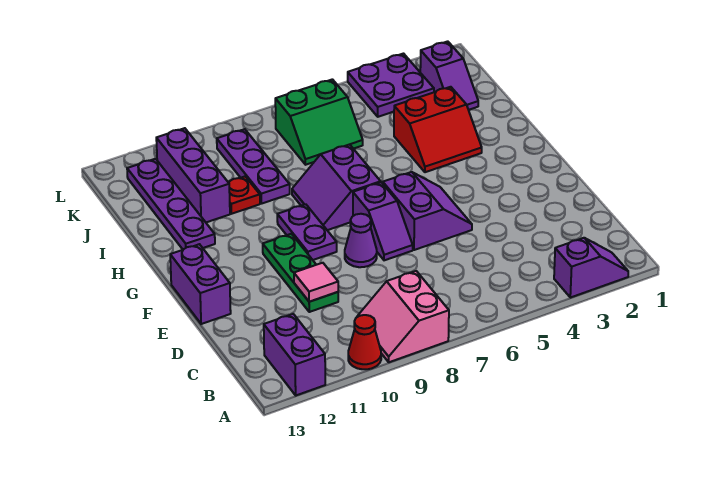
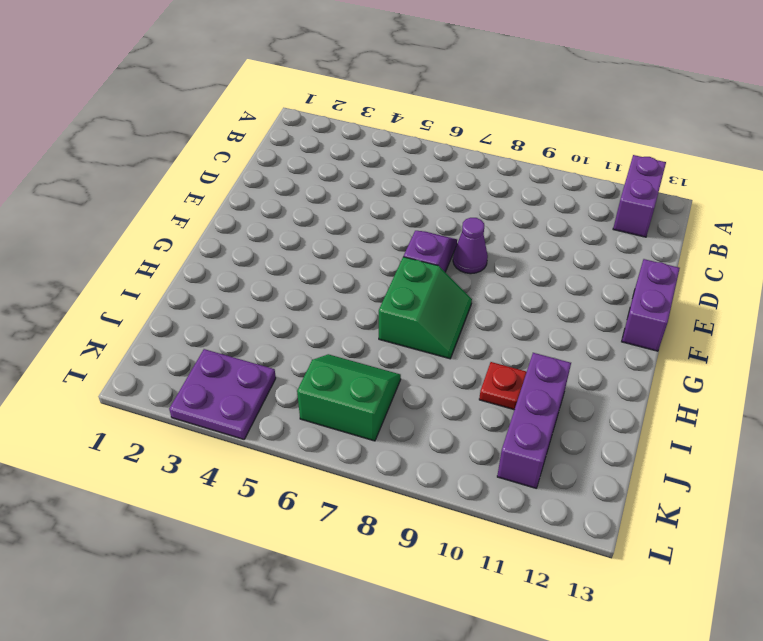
green slope G7:H8 level 1 top 7 -> purple slope G7:H8 level 1 top 7
none -> purple slope A2:A3 level 1 top 3
none -> pink slope A8:B9 level 1 top 8
none -> red cone A10 level 1

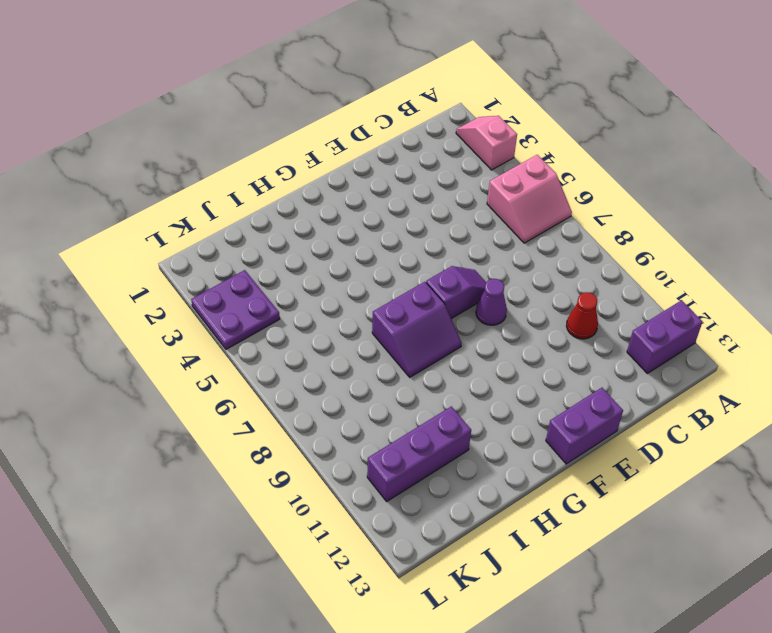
pink slope A2:A3 level 1 top 3 -> purple slope A2:A3 level 1 top 3
pink slope A5:B6 level 1 top 5 -> pink slope A8:B9 level 1 top 8
red cone C10 level 1 -> red cone A10 level 1
none -> green plate D10:F10 level 1
none -> purple slope E5:F6 level 1 top 6
none -> purple plate F9:G9 level 1

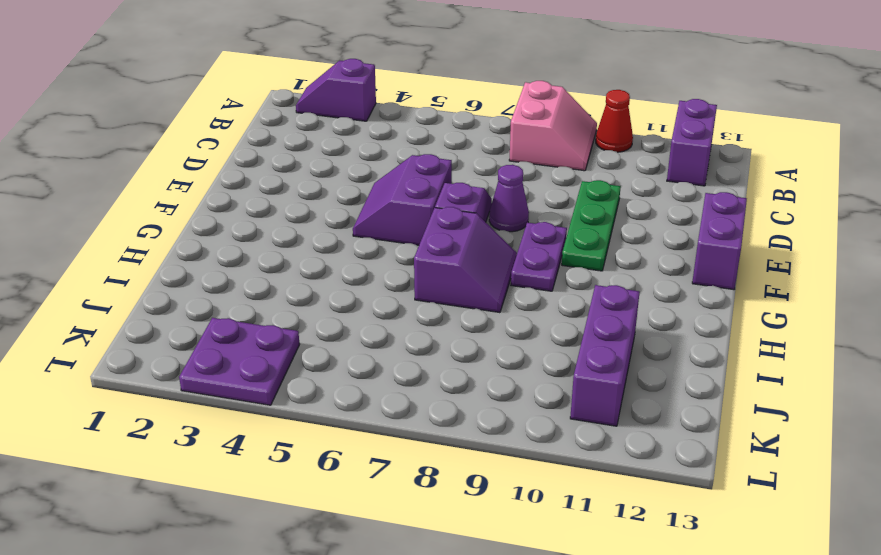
none -> red slope H3:I4 level 1 top I
none -> purple plate H12:K12 level 1
none -> purple plate I9:K9 level 1

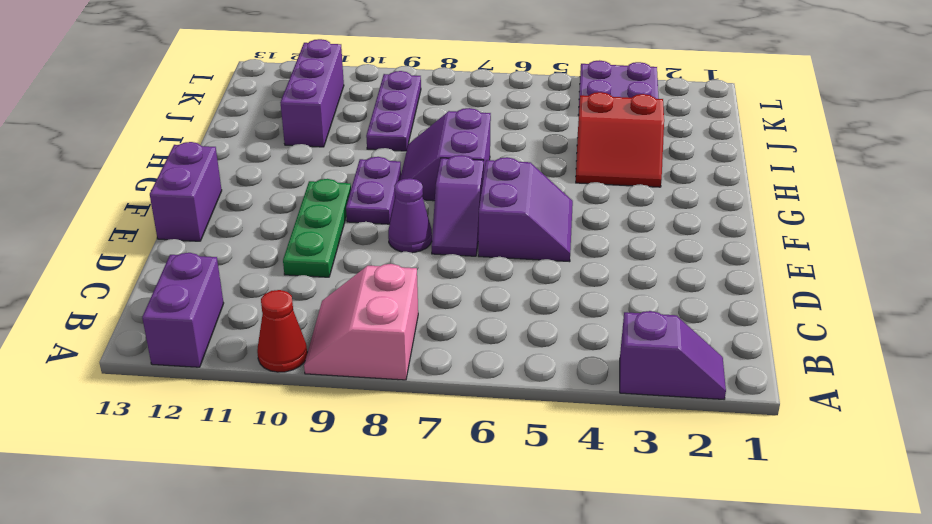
none -> purple plate H12:K12 level 1
none -> red plate I10 level 1
none -> purple slope J2:K2 level 1 top K

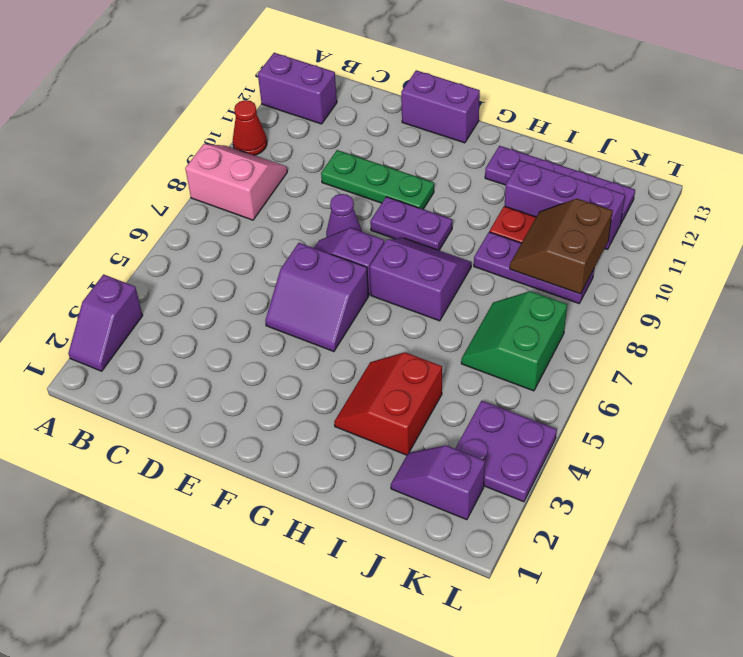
brown slope J9:K10 level 2 top K -> none
none -> pink tile D10 level 2

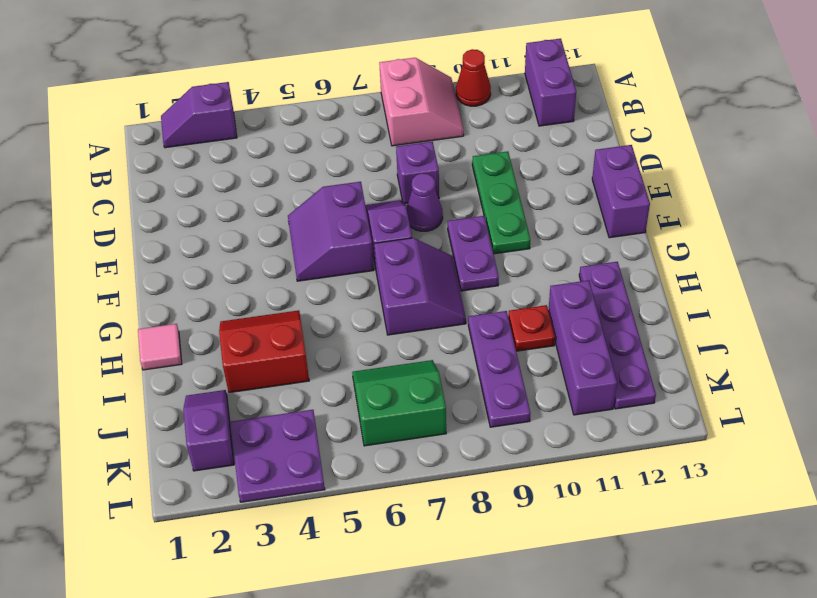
purple brick D8 level 1 -> none
pink tile H1 level 1 -> pink tile D10 level 2

